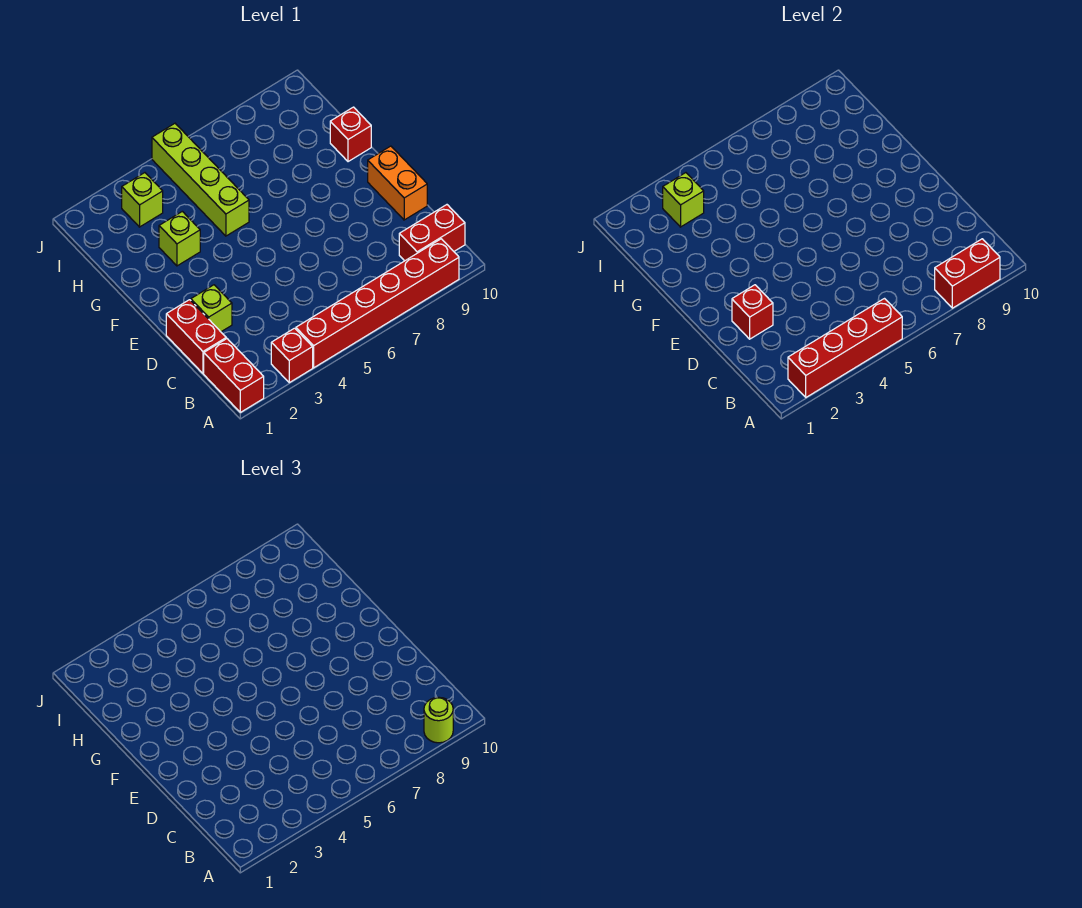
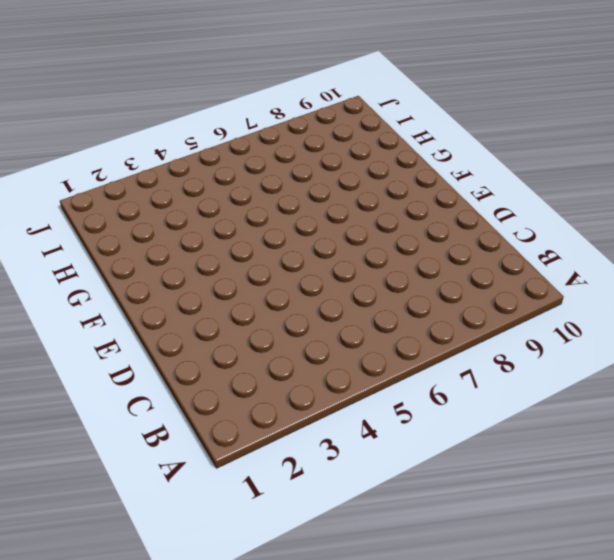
none -> red brick A1:B1 level 1
none -> red brick A3 level 1
none -> red brick A4:A9 level 1

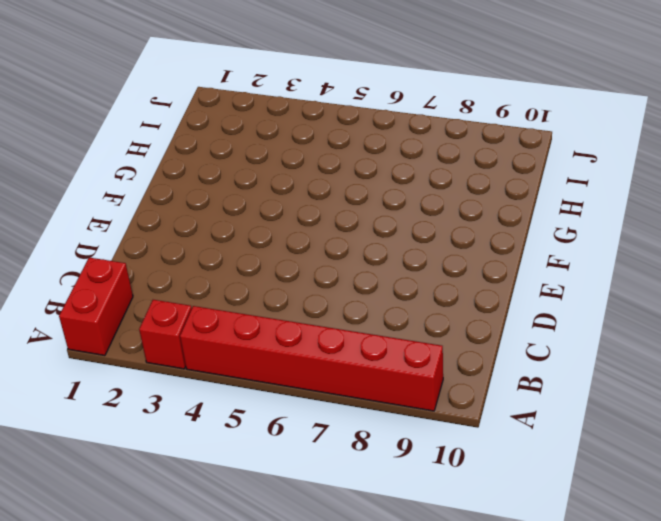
none -> red brick B9:B10 level 1
none -> red brick C1:D1 level 1
none -> lime brick D2 level 1

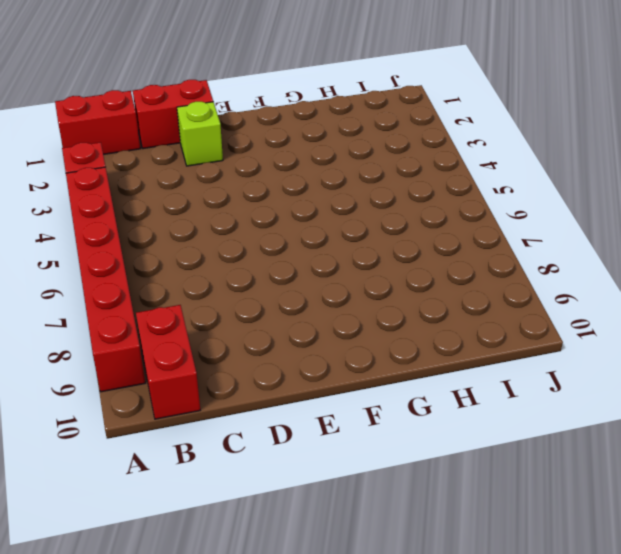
none -> orange brick D10:E10 level 1
none -> lime brick G3 level 1
none -> lime brick G5:J5 level 1

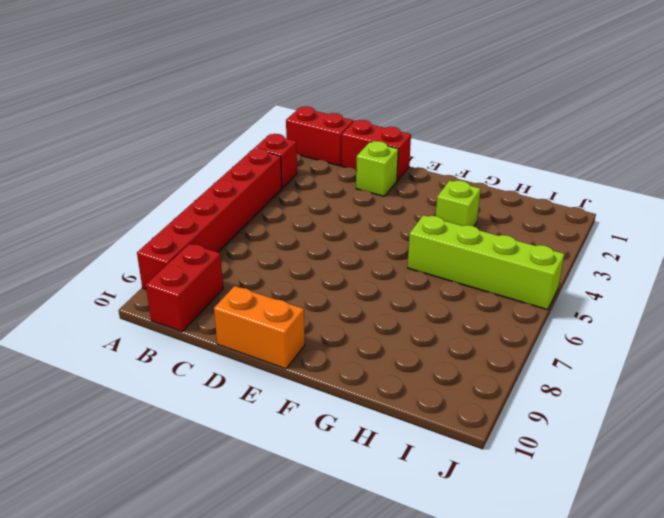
none -> red brick G10 level 1
none -> lime brick I3 level 1
none -> red brick A2:A5 level 2

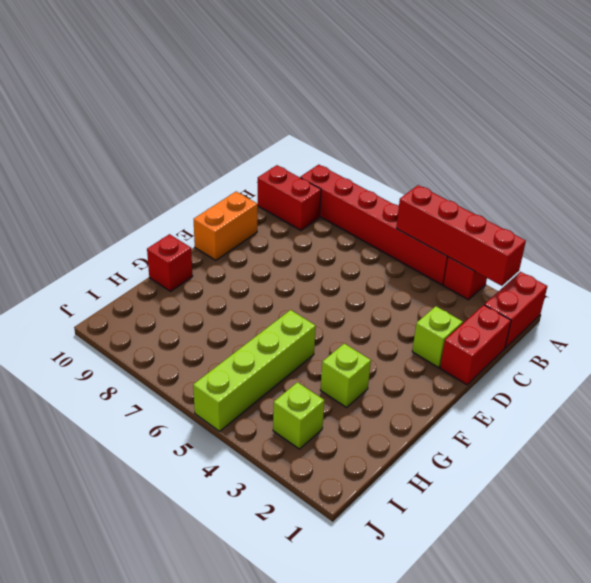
none -> red brick A8:A9 level 2
none -> red brick D2 level 2
none -> lime brick I3 level 2

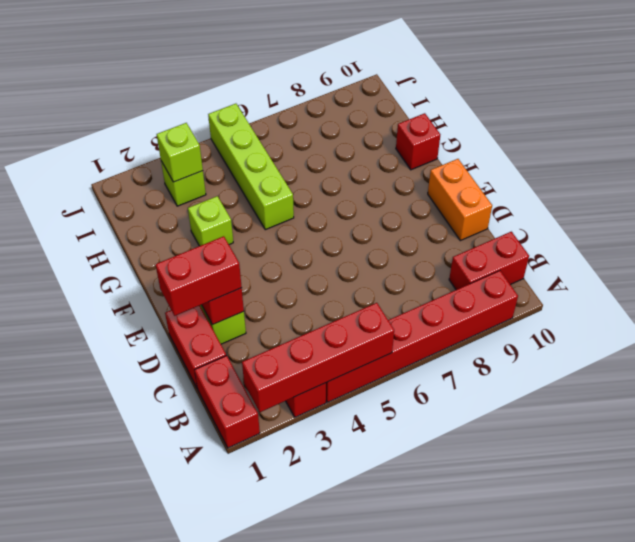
red brick D1:D2 level 3 -> red brick A8:A9 level 2
none -> lime round brick A9 level 3

